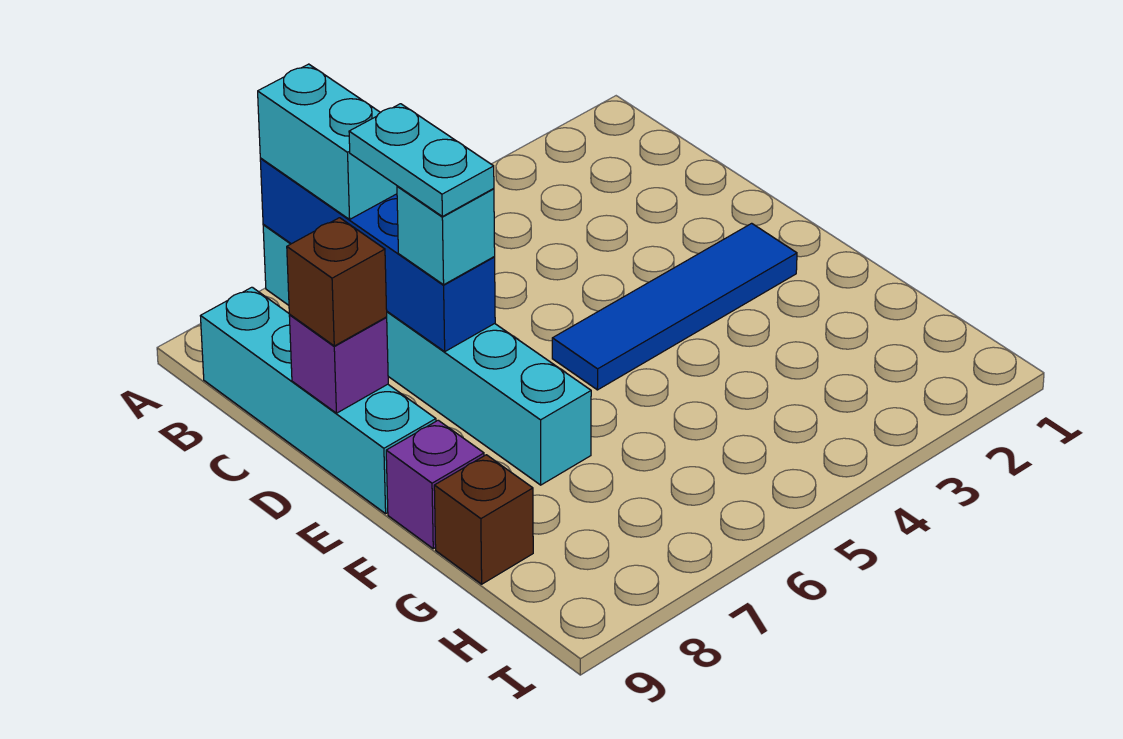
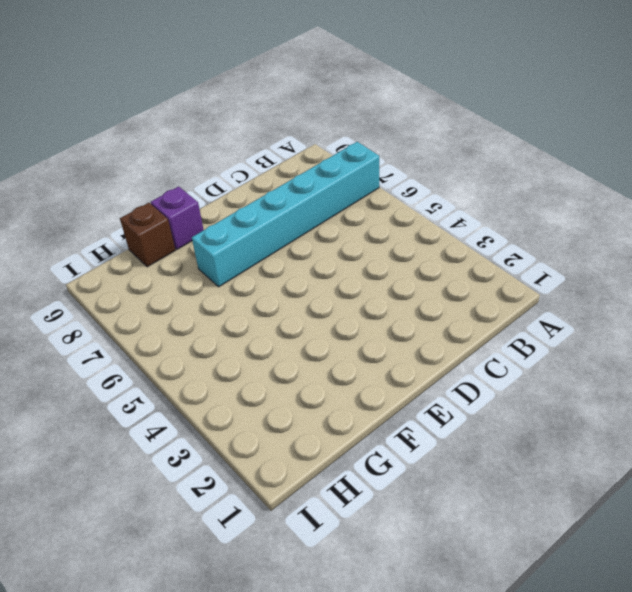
none -> cyan brick B9:E9 level 1
none -> blue tile E2:E5 level 1

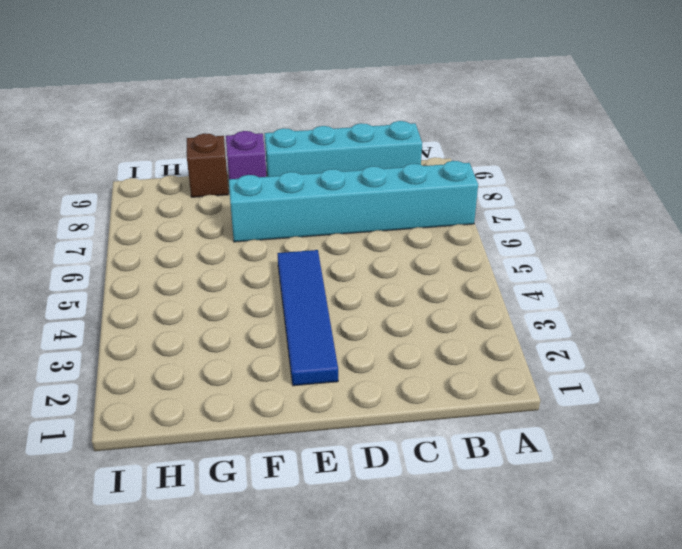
none -> blue brick A7:D7 level 2
none -> purple brick D9 level 2

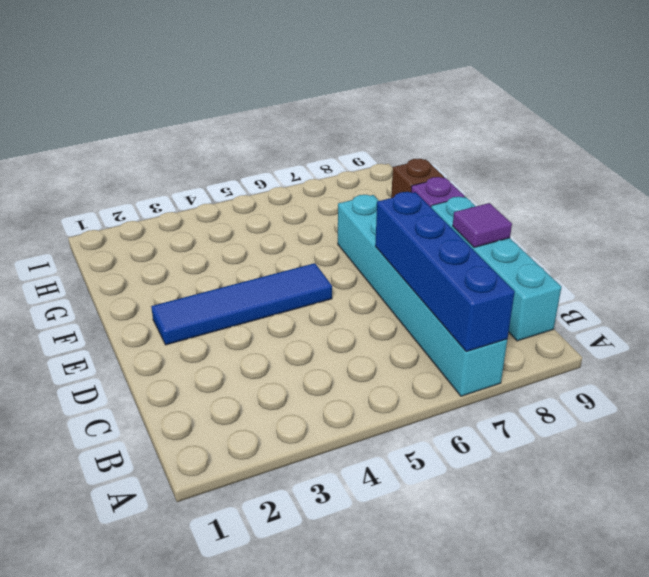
purple tile D9 level 2 -> purple brick D9 level 2
none -> cyan brick A7:B7 level 3
none -> cyan brick D7 level 3

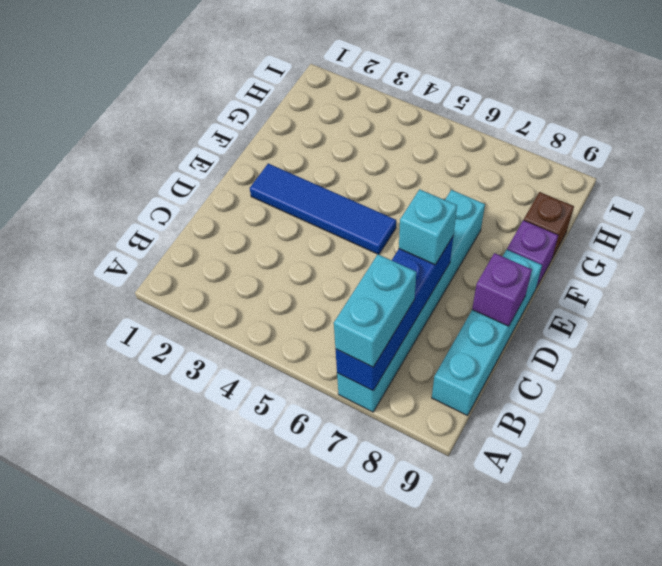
none -> brown brick D9 level 3
none -> cyan plate C7:D7 level 4

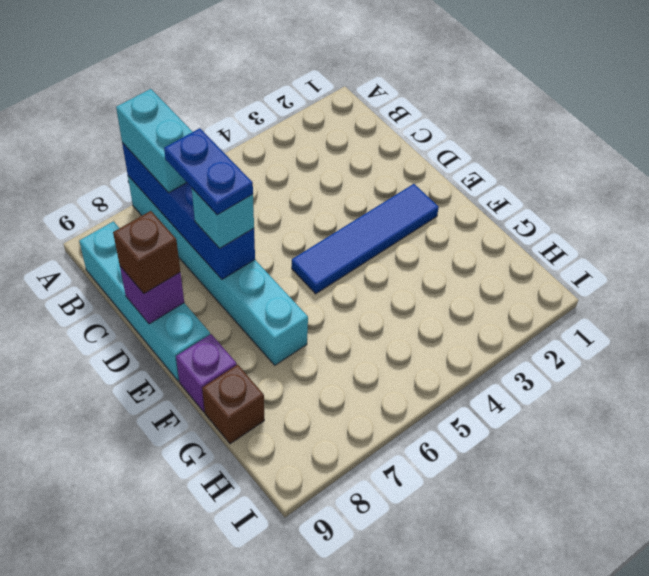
blue plate C7:D7 level 4 -> cyan plate C7:D7 level 4

